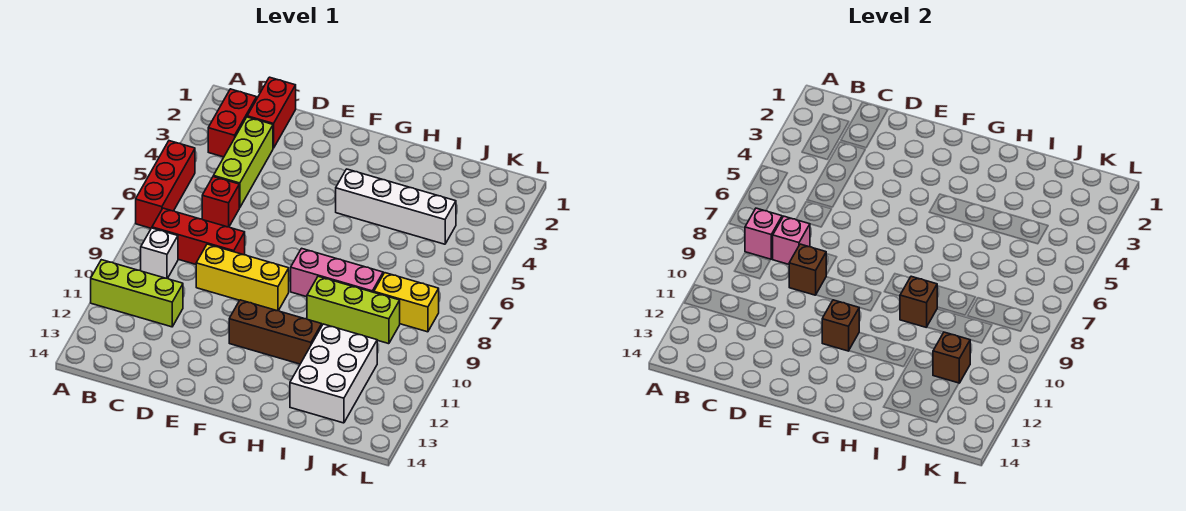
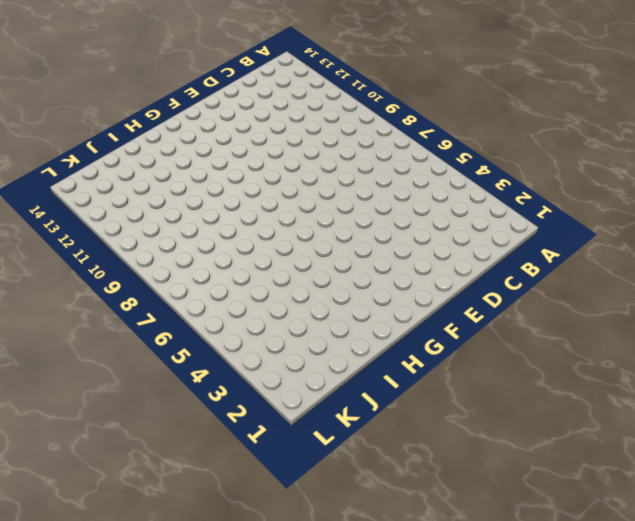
none -> red brick A5:A7 level 1
none -> lime brick A11:C11 level 1
none -> red brick B2:B3 level 1

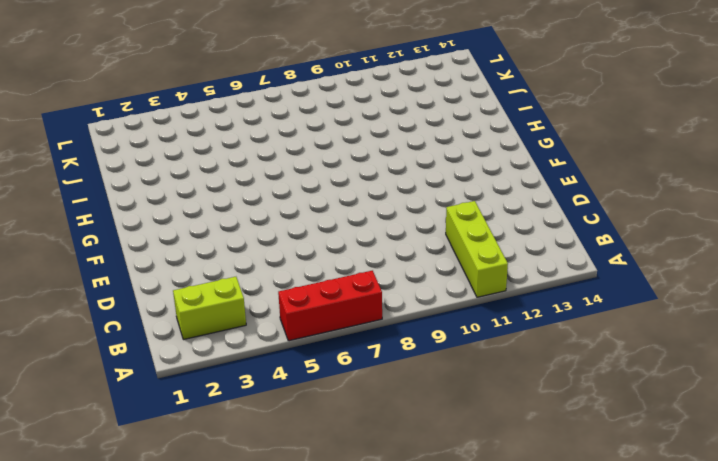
lime brick B2:B3 level 1 -> red brick B2:B3 level 1
none -> red brick B8:D8 level 1
none -> white brick B9 level 1
none -> red brick C1:C2 level 1

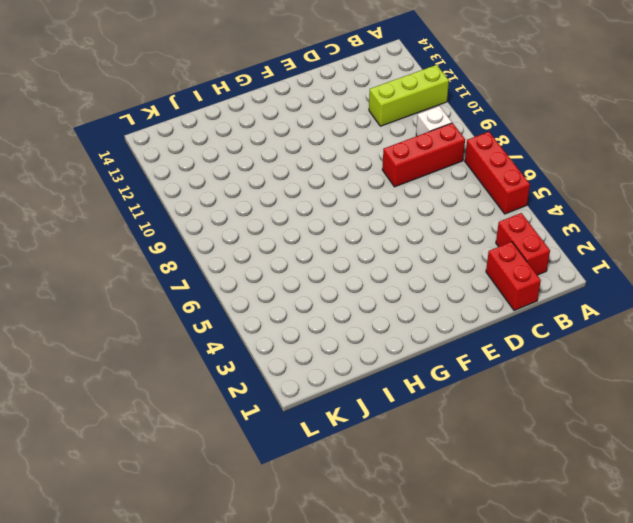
none -> lime brick C3:C5 level 1
none -> red brick C6 level 1
none -> yellow brick D9:F9 level 1

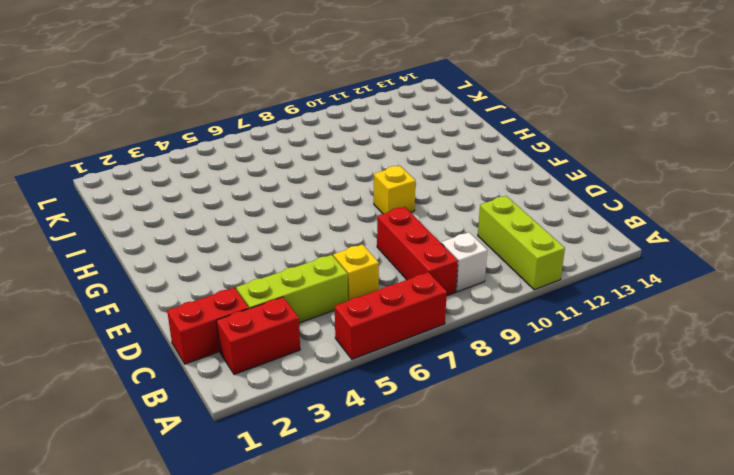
yellow brick C6 level 1 -> red brick C6 level 1
yellow brick F9 level 1 -> yellow brick D9:F9 level 1
none -> brown brick F11:H11 level 1
none -> white brick G4:J4 level 1
none -> pink brick G8:I8 level 1

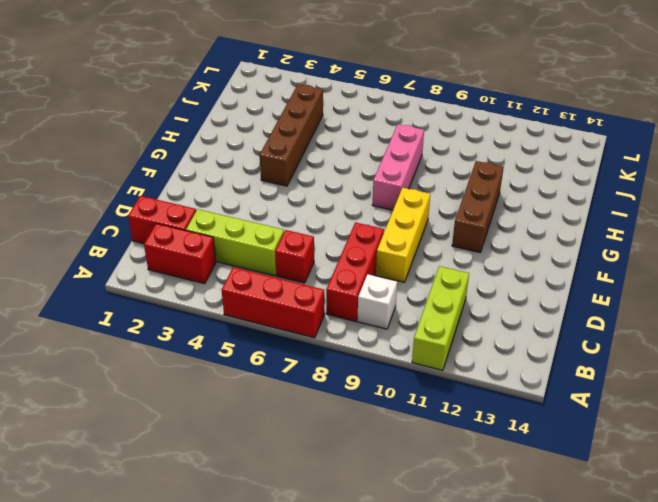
brown brick G4:J4 level 1 -> white brick G4:J4 level 1
none -> lime brick H9:J9 level 1
none -> white brick I11:J13 level 1
none -> yellow brick J8:K8 level 1

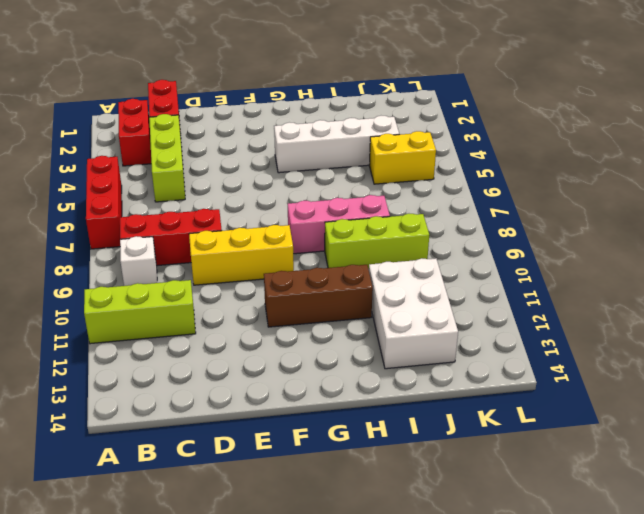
yellow brick J5:K5 level 1 -> yellow brick J8:K8 level 1
none -> red brick C6 level 1
none -> pink brick B8 level 2
none -> pink brick C8 level 2

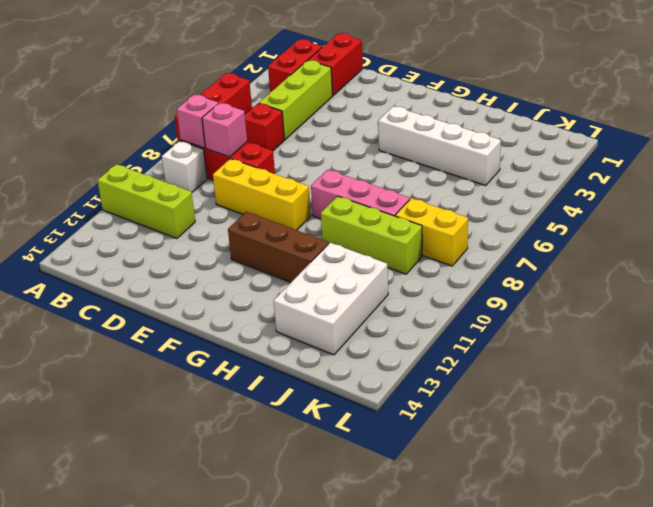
none -> brown brick D9 level 2
none -> brown brick F11 level 2
none -> brown brick H9 level 2

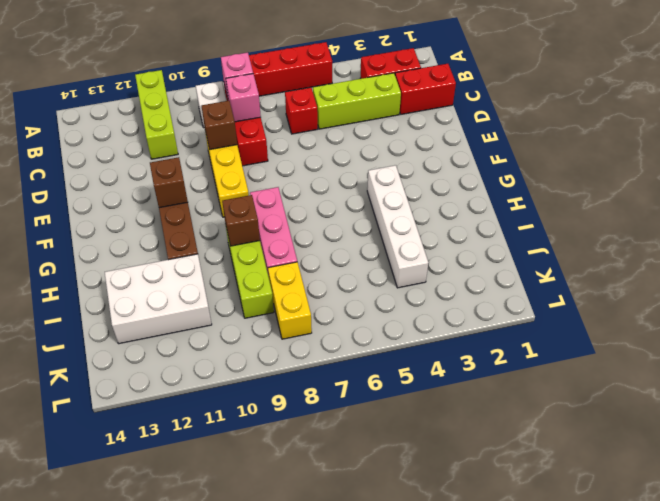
none -> brown brick J11 level 2

